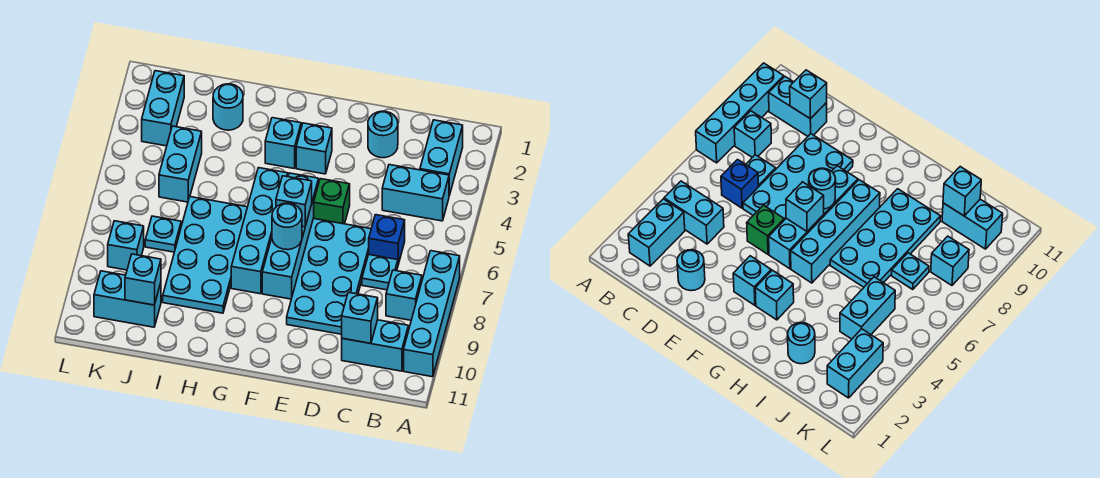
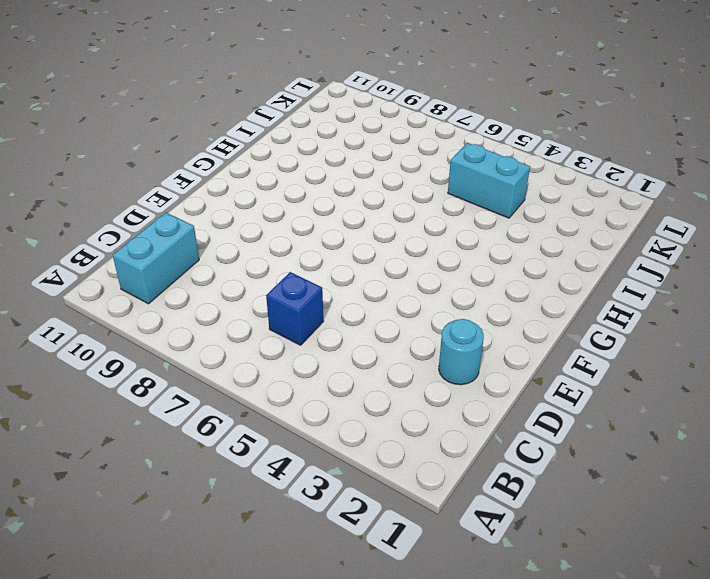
none -> cyan brick A7:A10 level 1
none -> cyan brick B2:B3 level 1
none -> cyan brick B4:C4 level 1

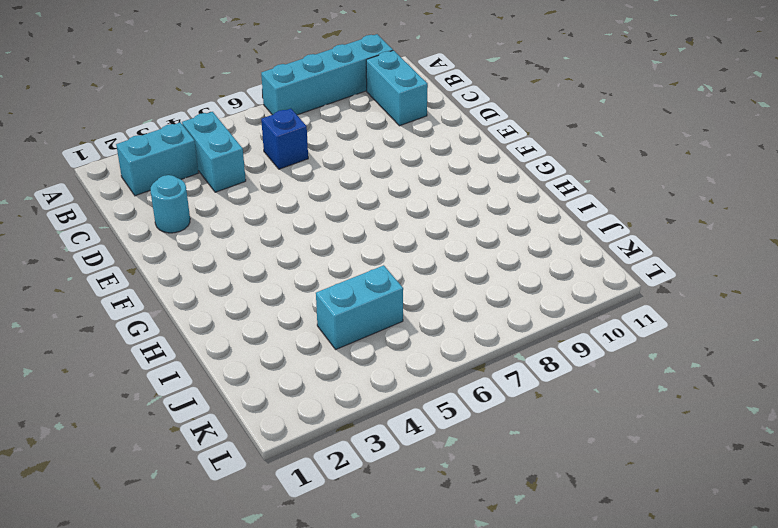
none -> cyan brick B8 level 1
none -> cyan plate C7 level 1
none -> cyan plate D6:E9 level 1

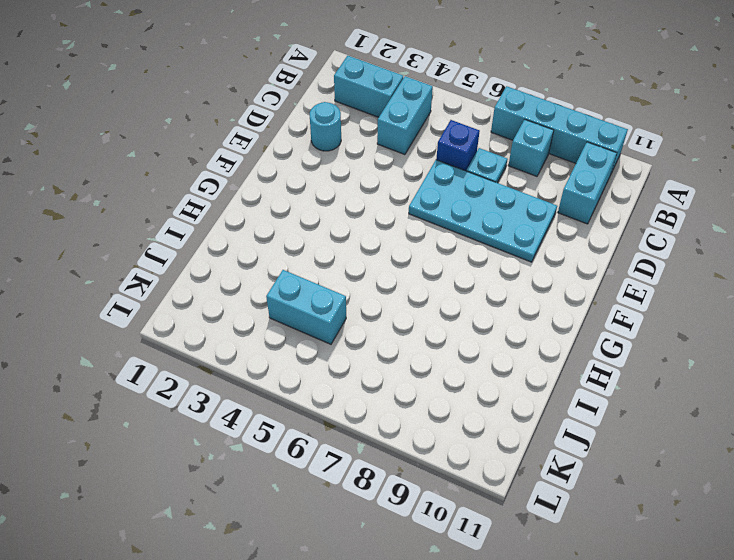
none -> green brick E5 level 1
none -> cyan brick F3 level 1
none -> cyan brick F5:F8 level 1

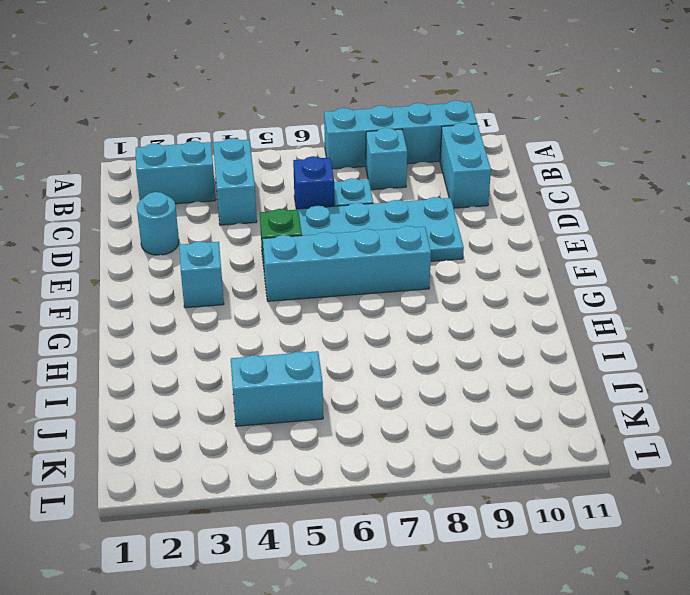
none -> cyan brick G3 level 1
none -> cyan brick G5:G8 level 1
none -> cyan plate H6:I9 level 1

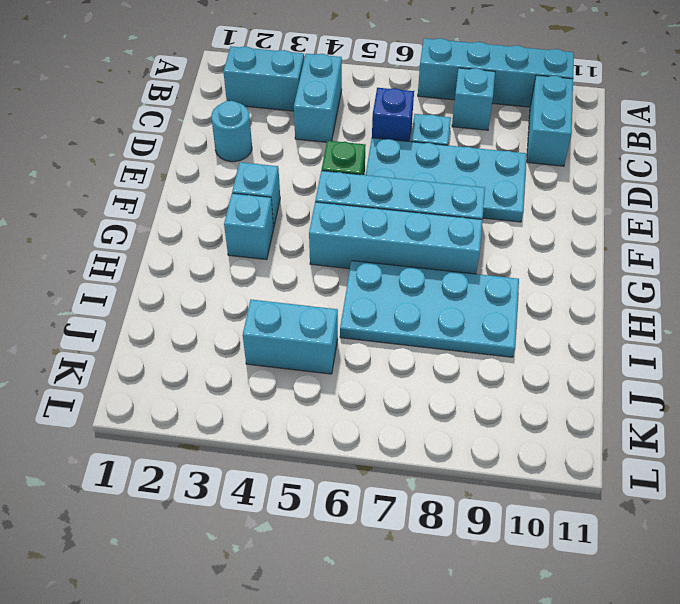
none -> cyan round brick I2 level 1
none -> cyan plate J7 level 1
none -> cyan brick J10:K10 level 1

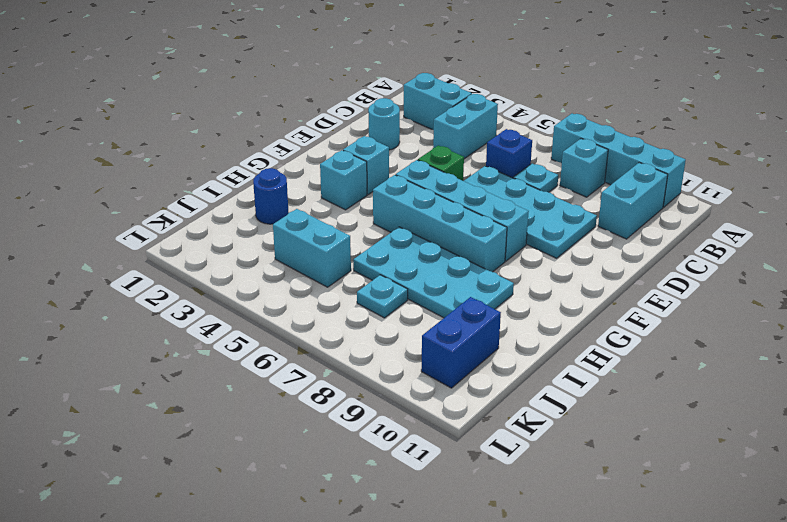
blue round brick I2 level 1 -> cyan round brick I2 level 1
blue brick J10:K10 level 1 -> cyan brick J10:K10 level 1
none -> cyan brick K2:K3 level 1
none -> cyan brick K8 level 1
none -> cyan brick C10 level 2

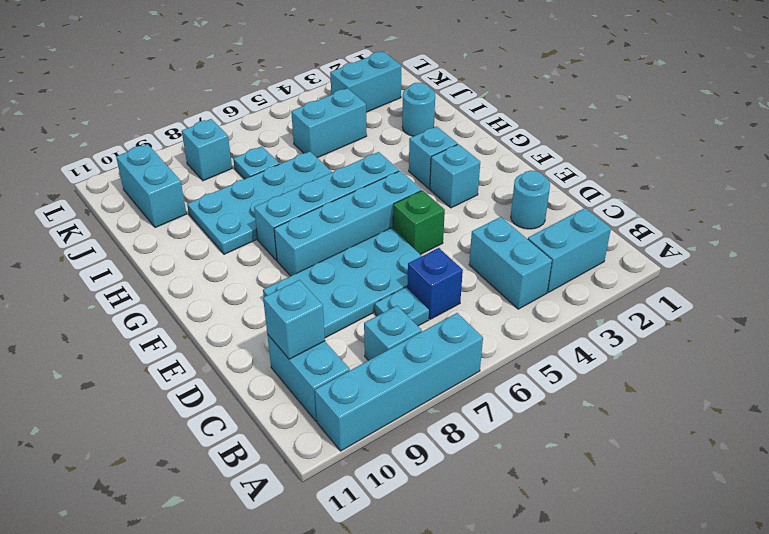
none -> cyan brick F6 level 2
none -> cyan round brick F7 level 2
none -> cyan brick J10 level 2

